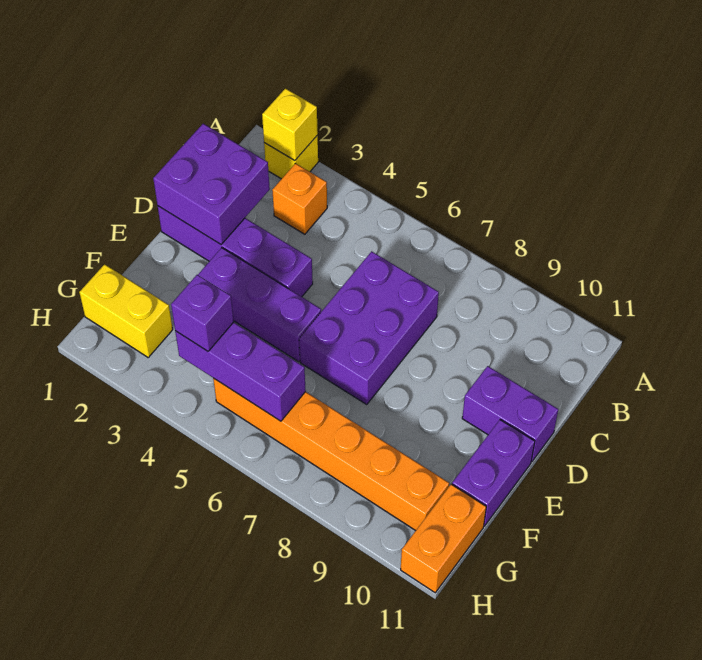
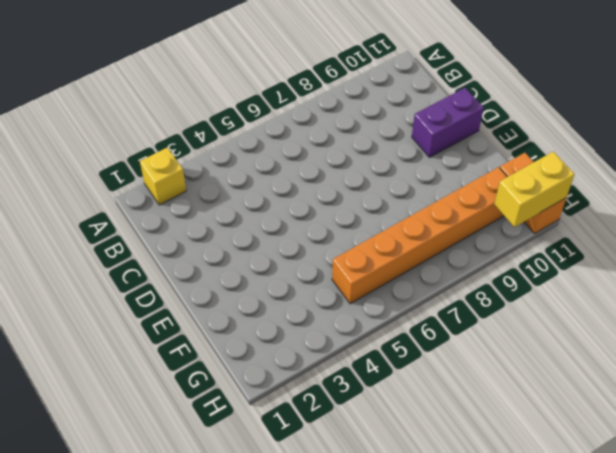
yellow brick H10:H11 level 2 -> yellow brick G1:G2 level 1
none -> orange brick B3 level 1
none -> purple brick C6:E7 level 1
none -> purple brick D1:D4 level 1

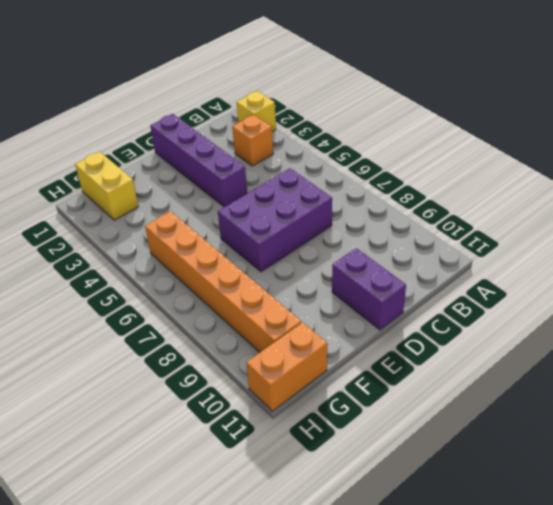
none -> purple brick E3:E5 level 1
none -> purple brick E11:F11 level 1
none -> yellow brick A2 level 2

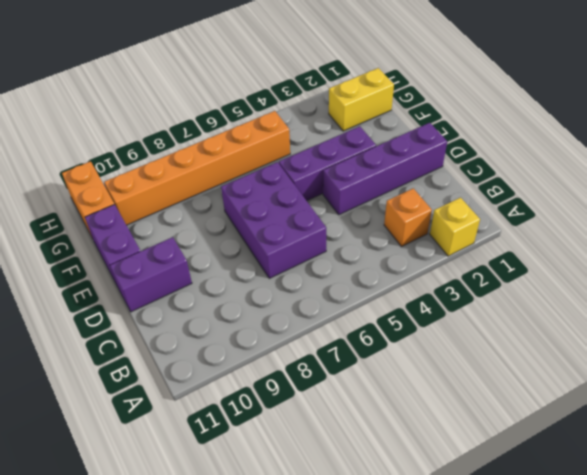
none -> yellow brick A2 level 2
none -> purple brick C1:D2 level 2
none -> purple brick G4:G6 level 2

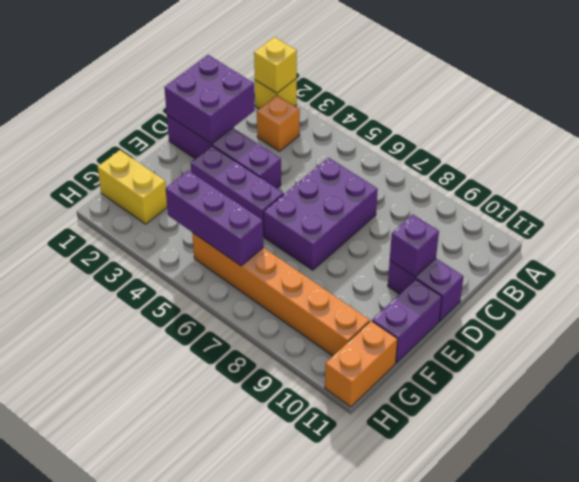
purple brick D10 level 2 -> purple brick G4 level 3

